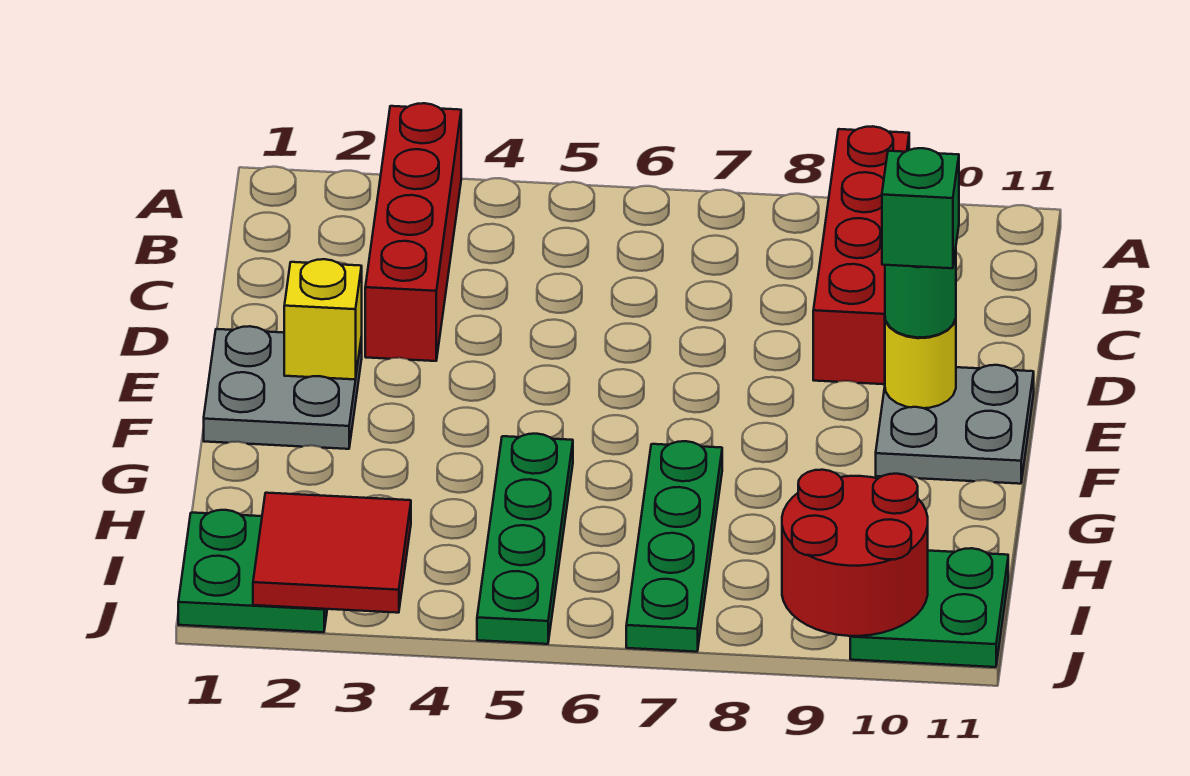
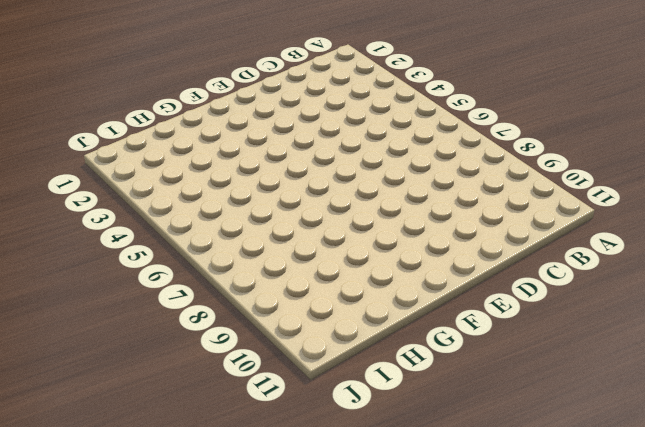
none -> red brick A3:D3 level 1
none -> red brick A9:D9 level 1
none -> grey plate E1:F2 level 1

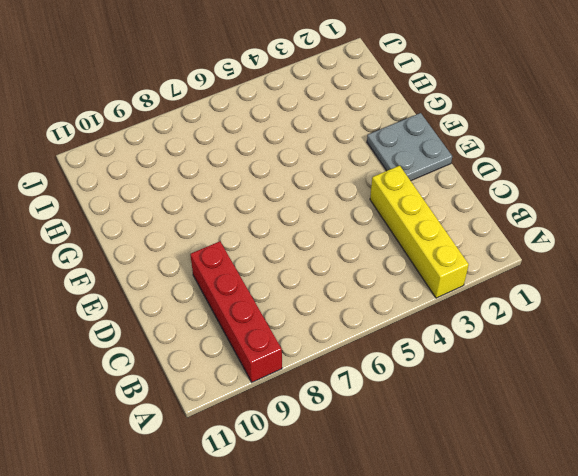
yellow brick A3:D3 level 1 -> red brick A3:D3 level 1
none -> grey plate E10:F11 level 1
none -> green plate G5:J5 level 1
none -> green plate G7:J7 level 1

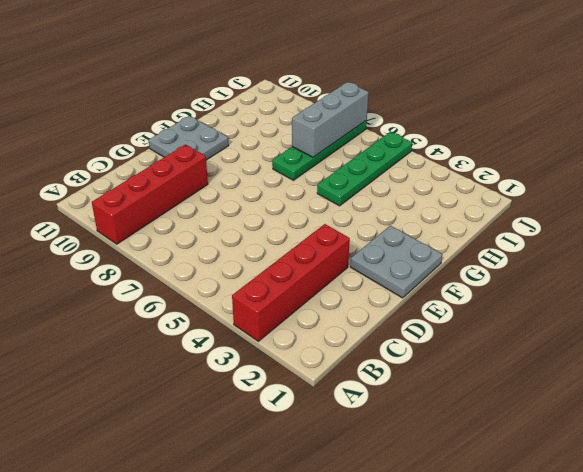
grey brick H7:J7 level 2 -> none
none -> green plate I1:J2 level 1
none -> green plate I10:J11 level 1
none -> yellow brick E2 level 2

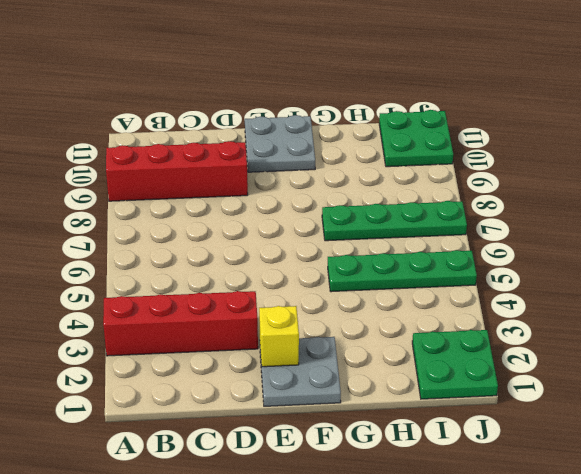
none -> yellow round brick E10 level 2
none -> red tile I2:J3 level 2
none -> red round brick I9:J10 level 2

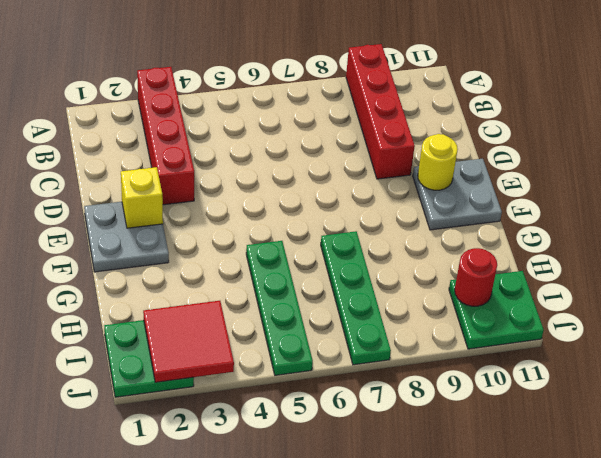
red round brick I10 level 2 -> red round brick I9:J10 level 2
none -> green round brick E10 level 3
none -> green brick E10 level 4

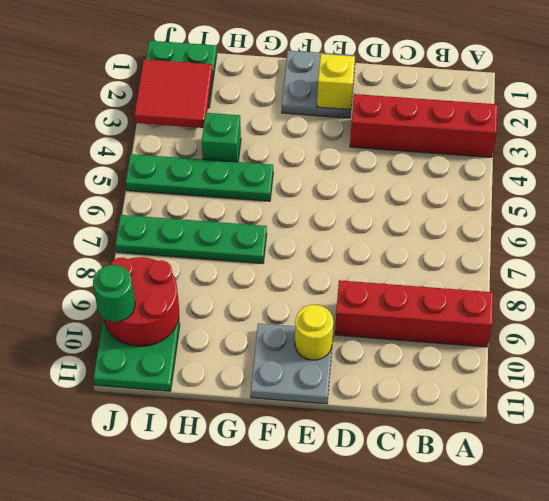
green brick H4 level 1 -> green brick E10 level 4
green round brick J10 level 3 -> green round brick E10 level 3

